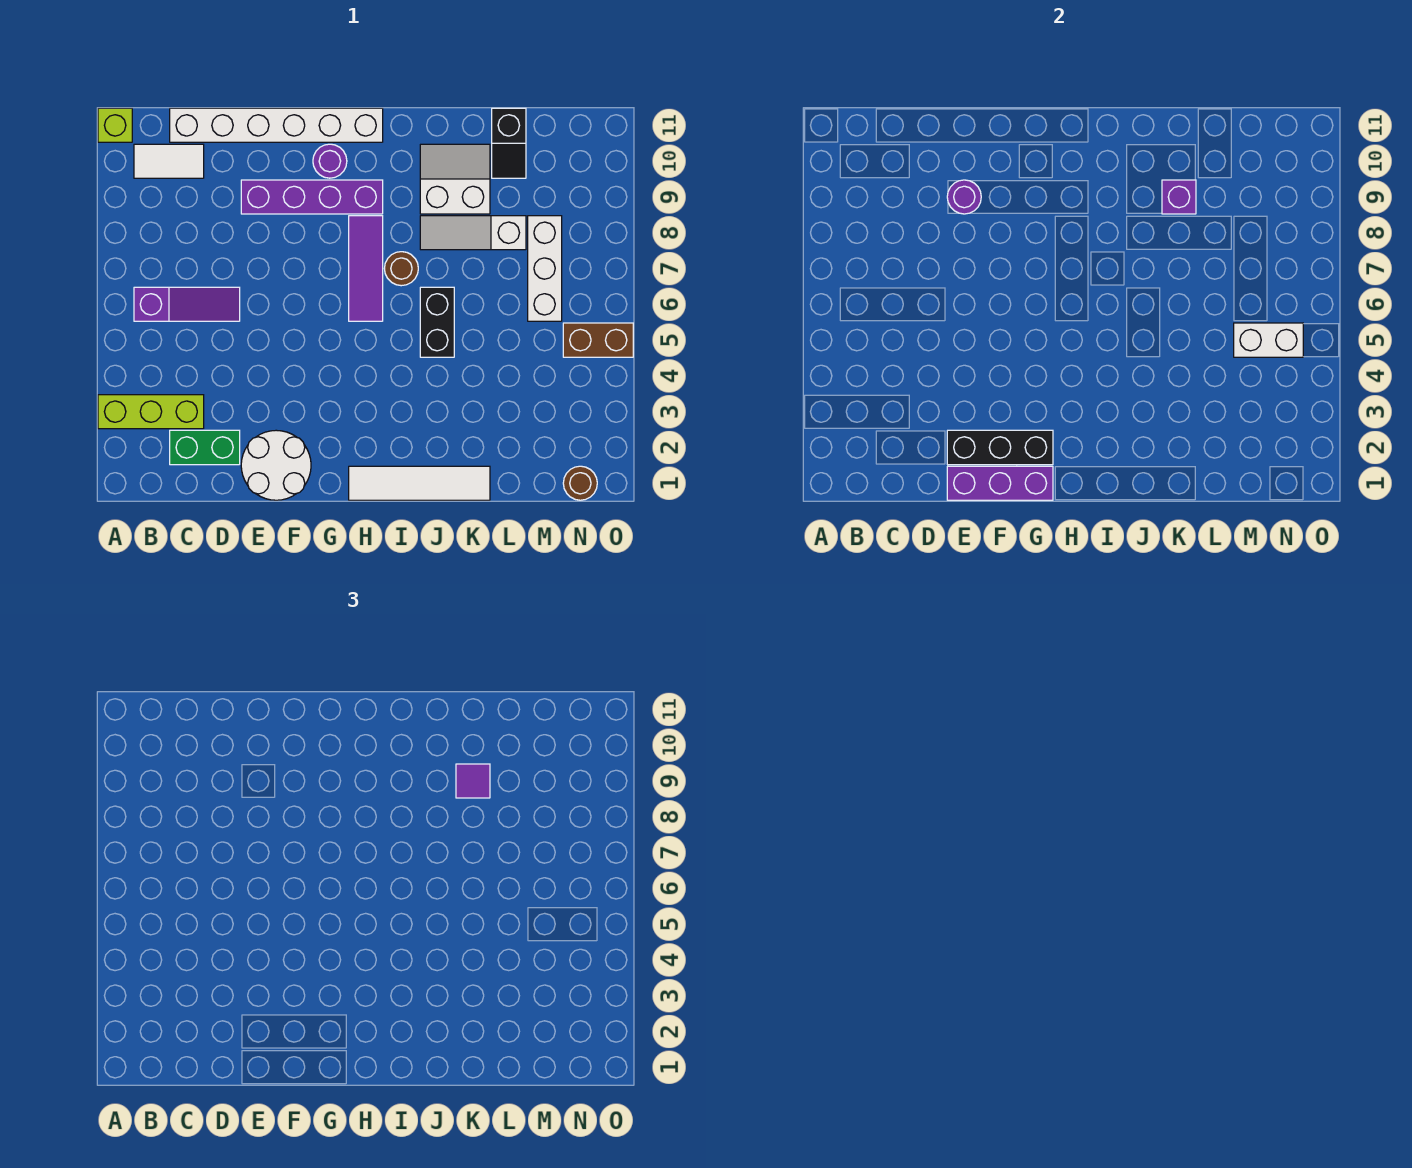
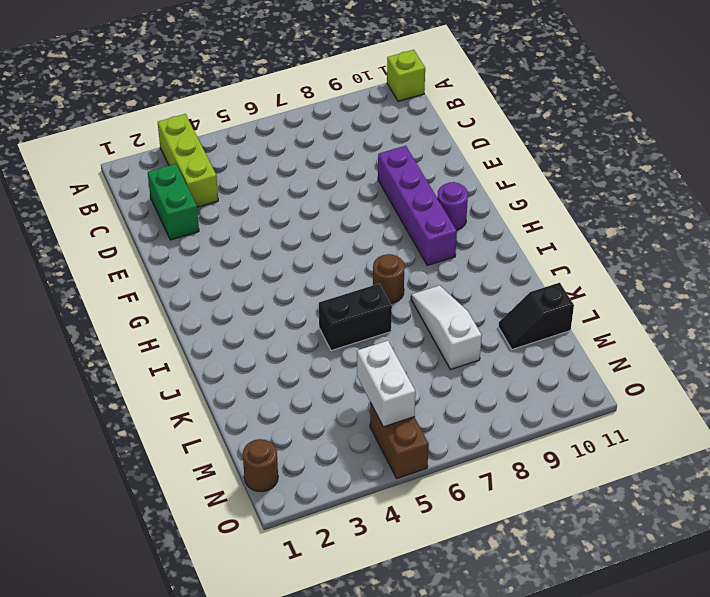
none -> purple slope B6:D6 level 1 top B
none -> white tile B10:C10 level 1
none -> white brick C11:H11 level 1

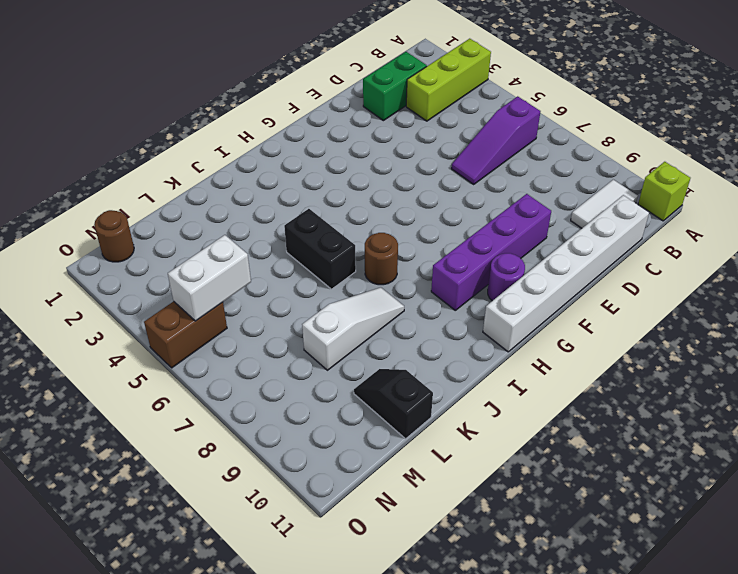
none -> white round brick E1:F2 level 1
none -> white tile H1:K1 level 1
none -> purple tile H6:H8 level 1

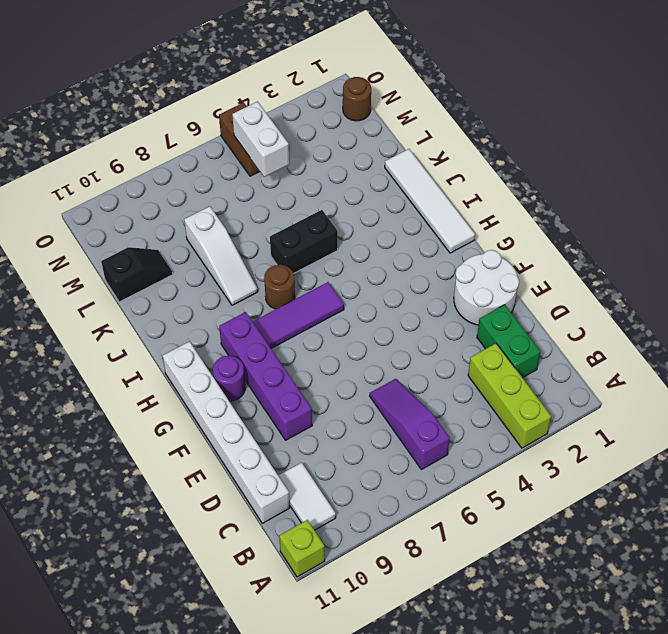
none -> white slope J9:K10 level 1 top 9
none -> white brick M6:M8 level 1
none -> purple brick E1:G1 level 2

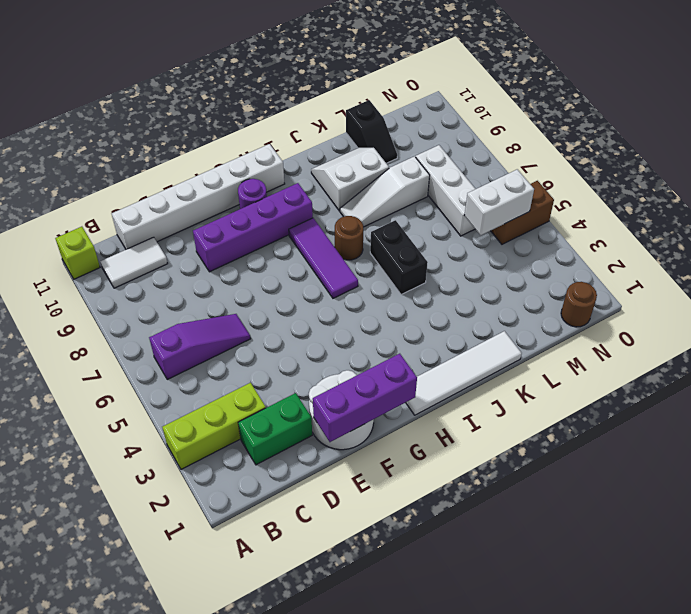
none -> black brick E2:G2 level 2
none -> purple round brick E9 level 2
none -> purple brick K9 level 2

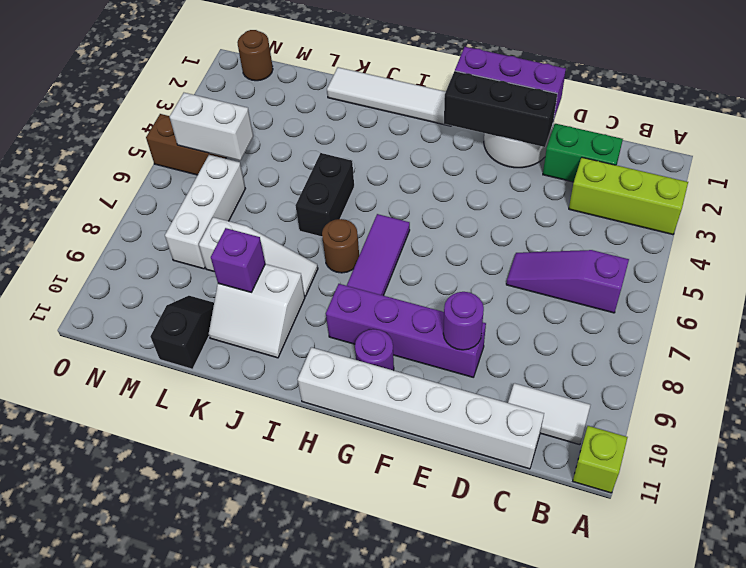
none -> purple tile K9 level 3

